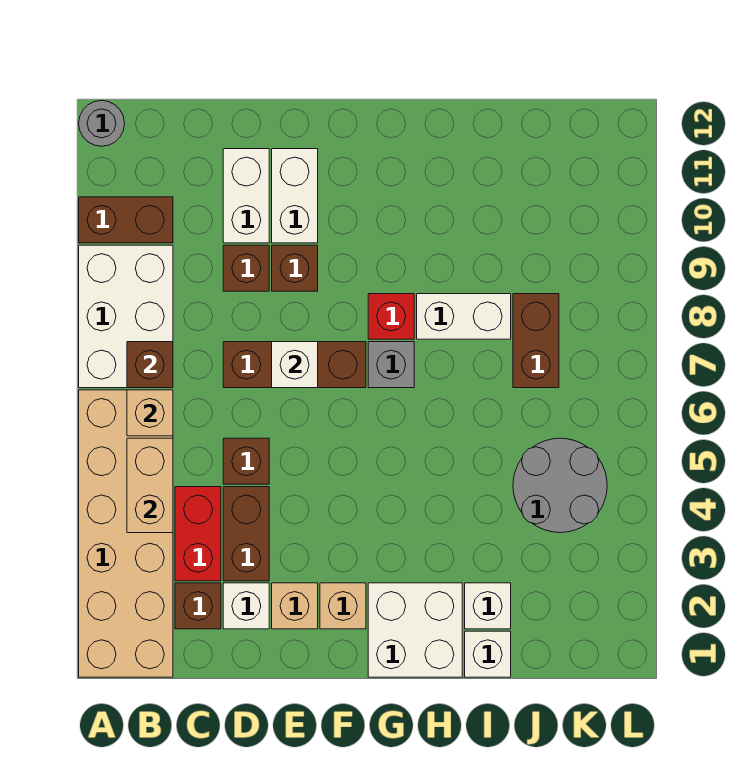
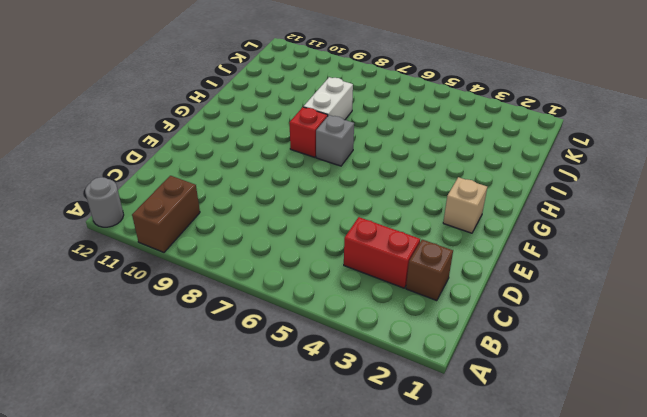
none -> tan brick A1:B6 level 1
none -> white brick A7:B9 level 1
none -> white brick D2 level 1

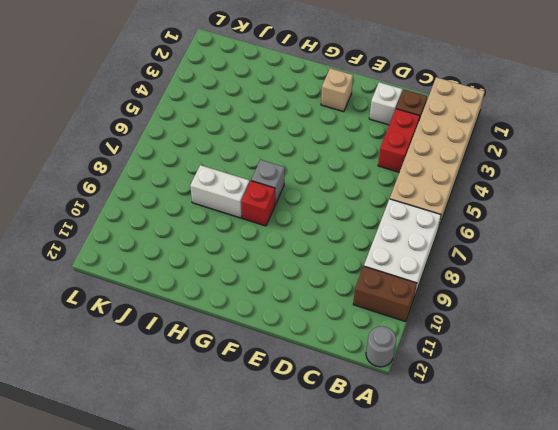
none -> brown brick D3:D4 level 1
none -> brown brick D5 level 1
none -> brown brick D7:F7 level 1

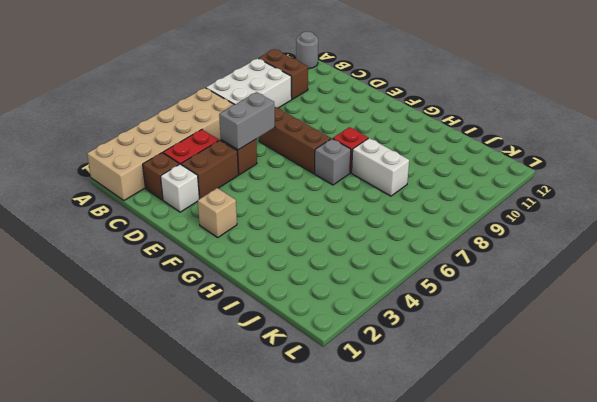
grey brick D5:D6 level 2 -> none
none -> brown brick D9 level 1
none -> white brick D10:D11 level 1
none -> tan brick E2 level 1

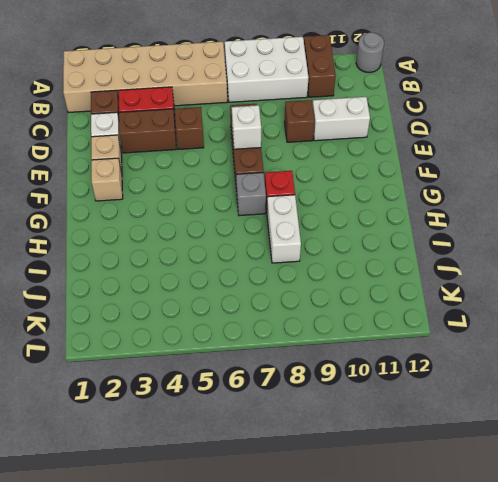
none -> brown brick E9 level 1
none -> white brick E10:E11 level 1
none -> white brick G1:H2 level 1

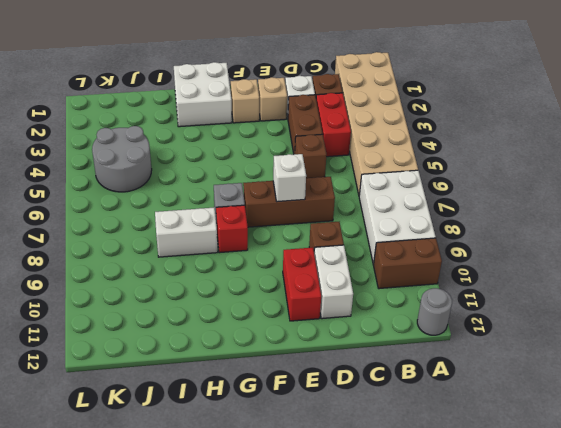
red brick E10:E11 level 1 -> white brick E10:E11 level 1
none -> brown brick E9 level 1
none -> white brick I1 level 1
none -> white brick I2 level 1

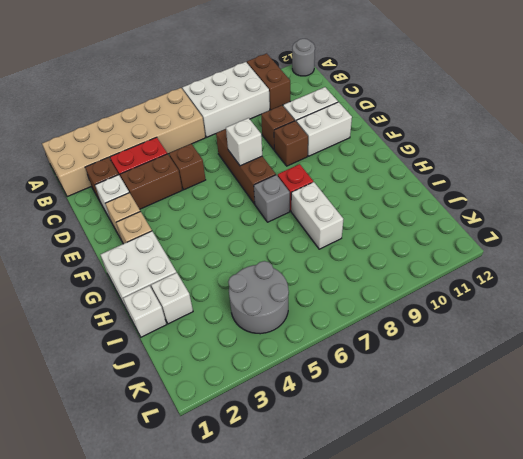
none -> brown brick J7:J8 level 1
none -> tan brick B4:B5 level 2
none -> tan brick B6 level 2

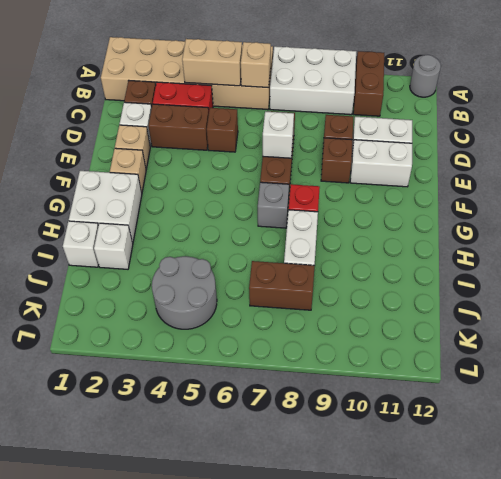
none -> brown brick B7 level 2

